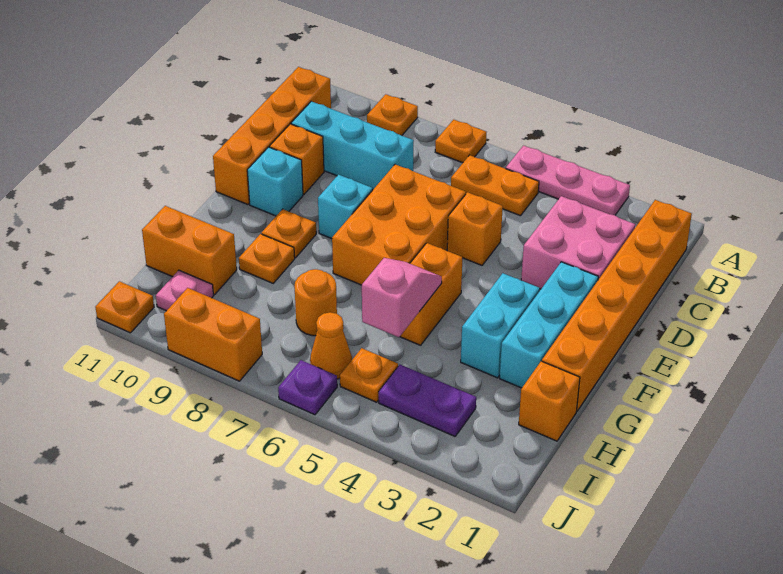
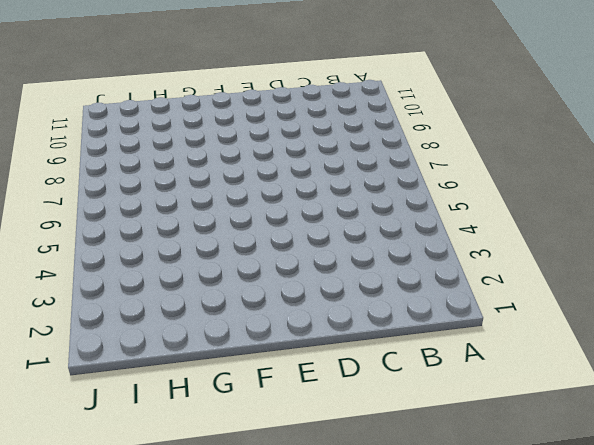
none -> pink plate A3:A5 level 1
none -> orange plate A7 level 1
none -> orange plate A9 level 1

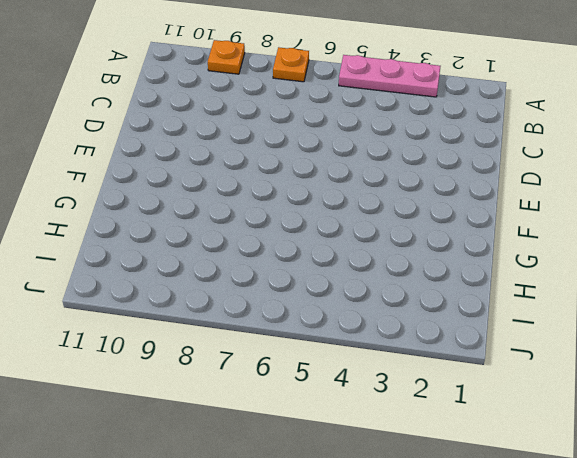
none -> orange brick B1:G1 level 1
none -> orange plate B5:B6 level 1
none -> orange brick B11:E11 level 1

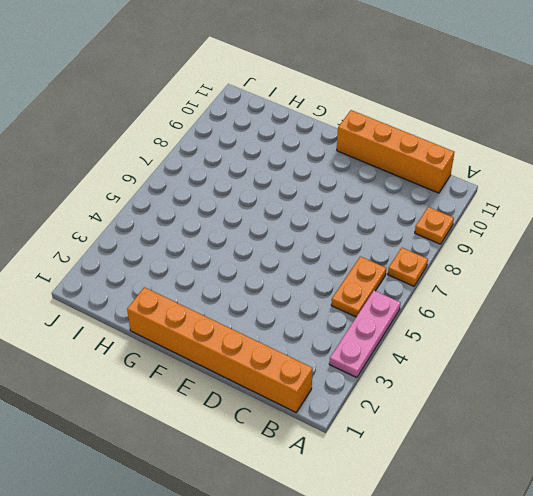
none -> pink brick C2:D3 level 1
none -> cyan brick C8:C10 level 1
none -> orange brick D5 level 1

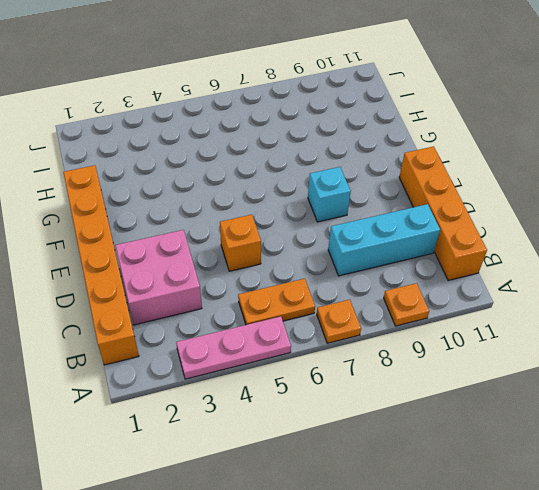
none -> orange brick D6:F7 level 1
none -> orange brick D10 level 1
none -> cyan brick E2:G2 level 1

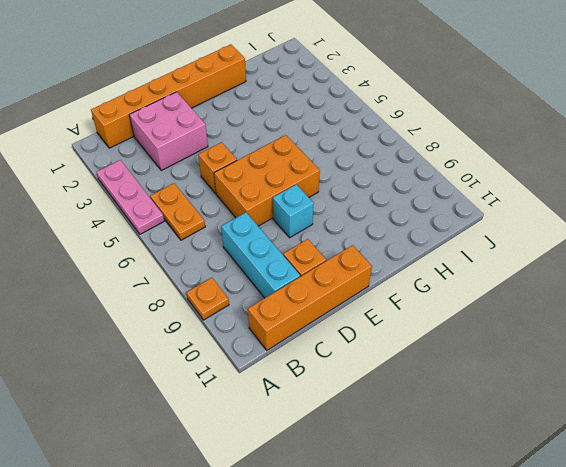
none -> orange plate A7 level 1
none -> cyan brick E2:G2 level 1
none -> cyan brick E10 level 1

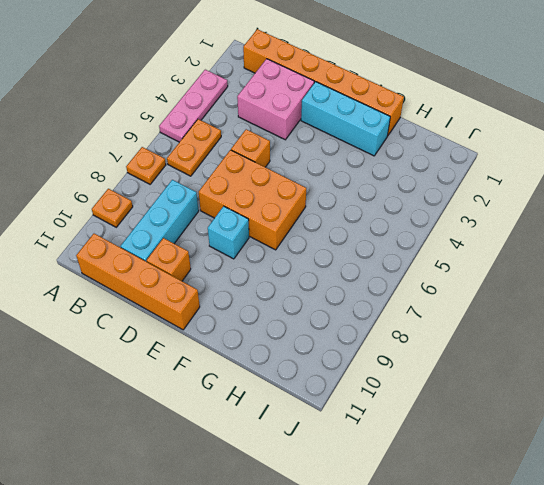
none -> cyan brick E10 level 1
none -> cyan brick F3:G3 level 1
none -> orange brick F5:G5 level 1

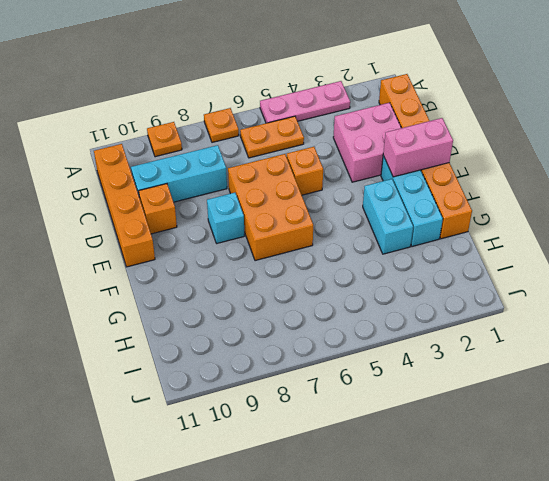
pink brick E1:E2 level 2 -> none
none -> cyan brick E10 level 1
none -> orange brick F5:G5 level 1
none -> orange plate F9 level 1

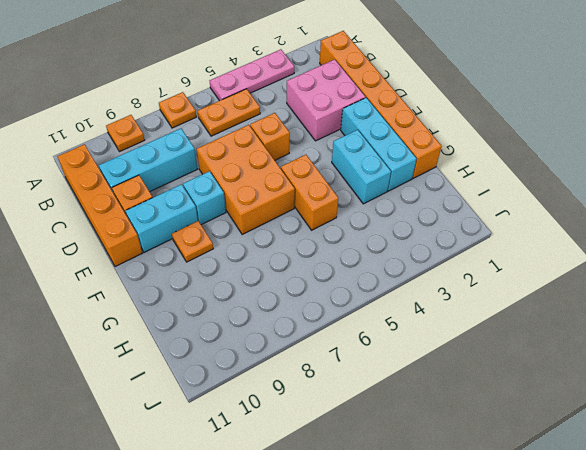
cyan brick E9:E10 level 1 -> cyan brick E10 level 1
none -> orange plate G9 level 1
none -> orange brick H1 level 1
none -> orange round brick H7 level 1

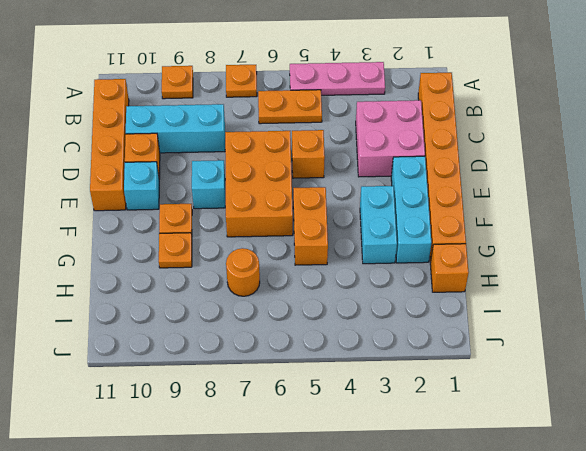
none -> orange brick H10:H11 level 1
none -> purple plate I3:I4 level 1
none -> orange plate I5 level 1

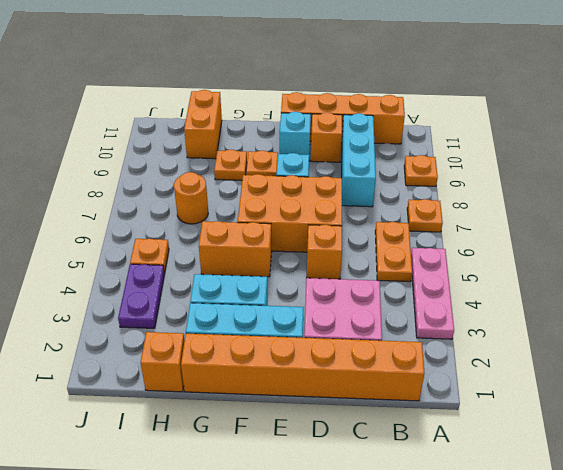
none -> orange cone I6 level 1
none -> pink plate I10 level 1
none -> purple plate J6 level 1

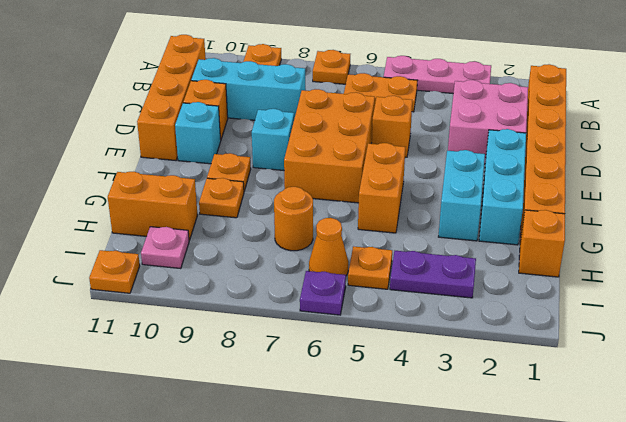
none -> orange brick J8:J9 level 1
none -> pink slope G5:H5 level 2 top H

